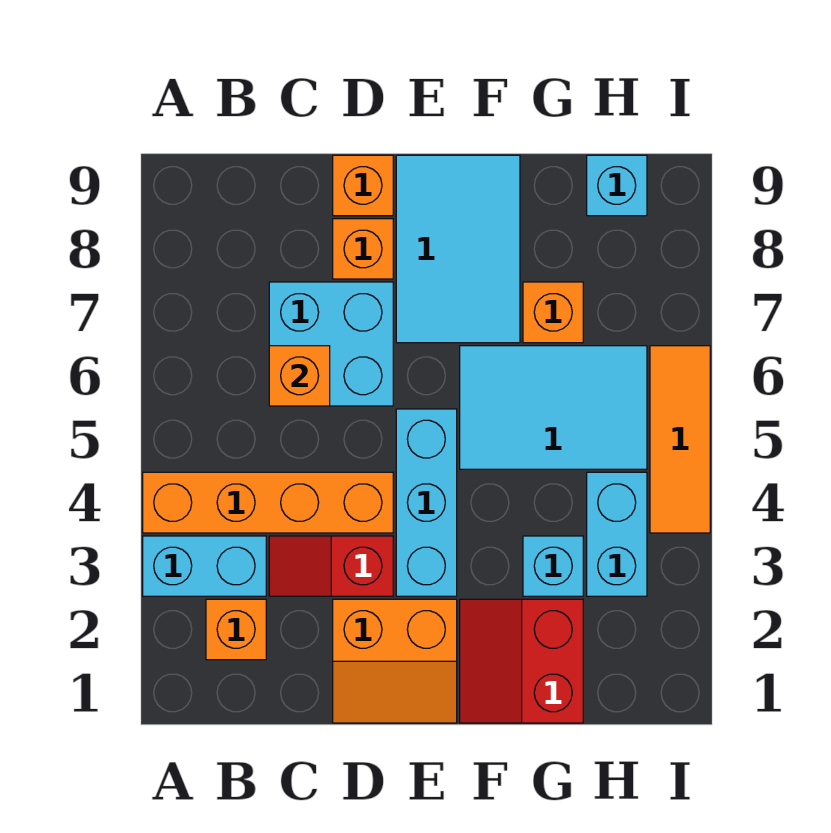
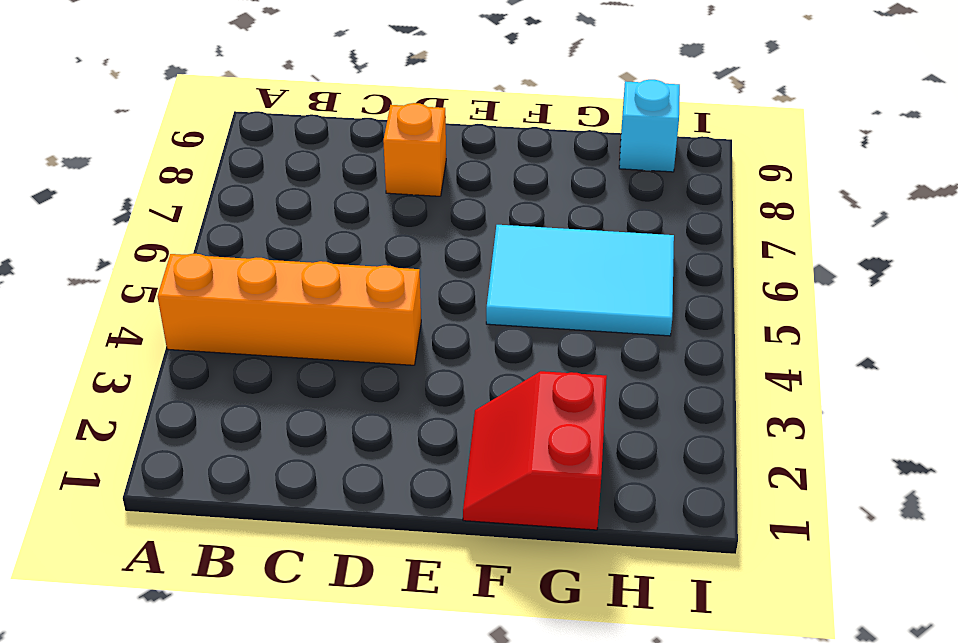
none -> cyan brick A3:B3 level 1
none -> orange brick B2 level 1
none -> red slope C3:D3 level 1 top D

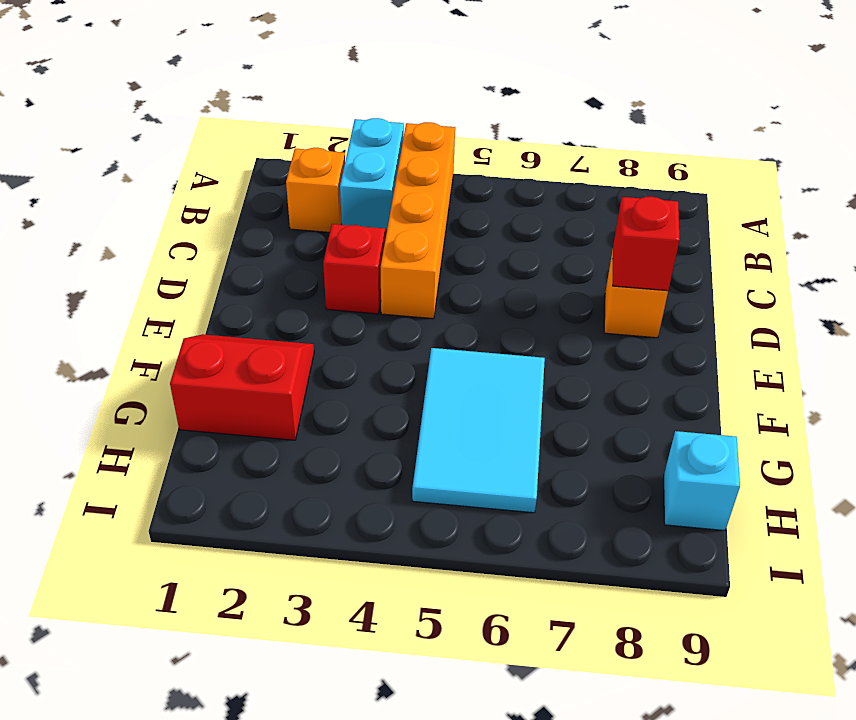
red brick D8 level 2 -> none
none -> cyan brick C6:D7 level 1
none -> orange slope D1:E2 level 1 top 2
none -> orange brick D9 level 1

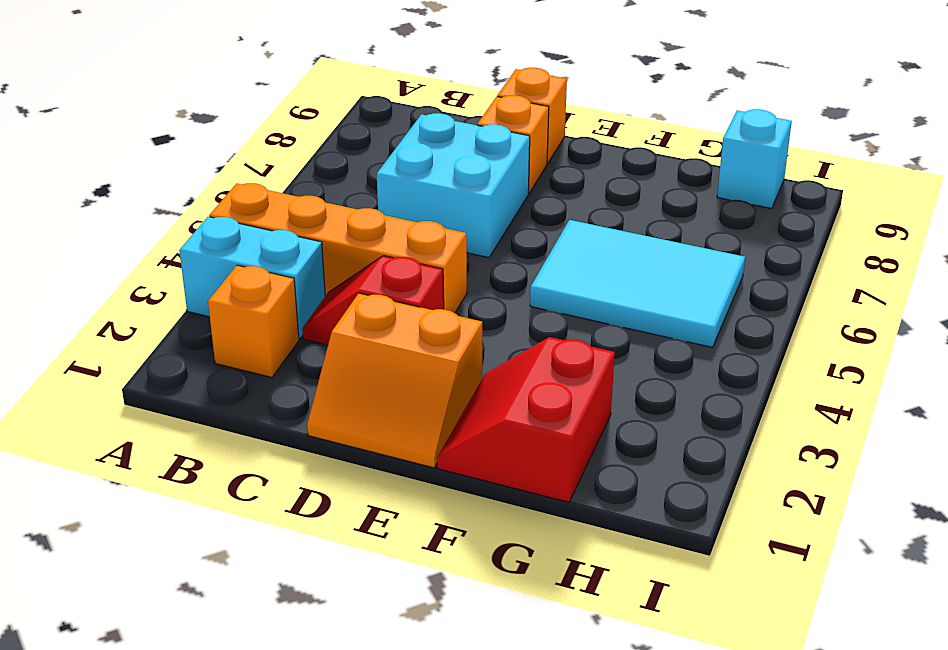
none -> cyan brick E3:E5 level 1
none -> cyan tile E7:F9 level 1
none -> cyan brick G3 level 1

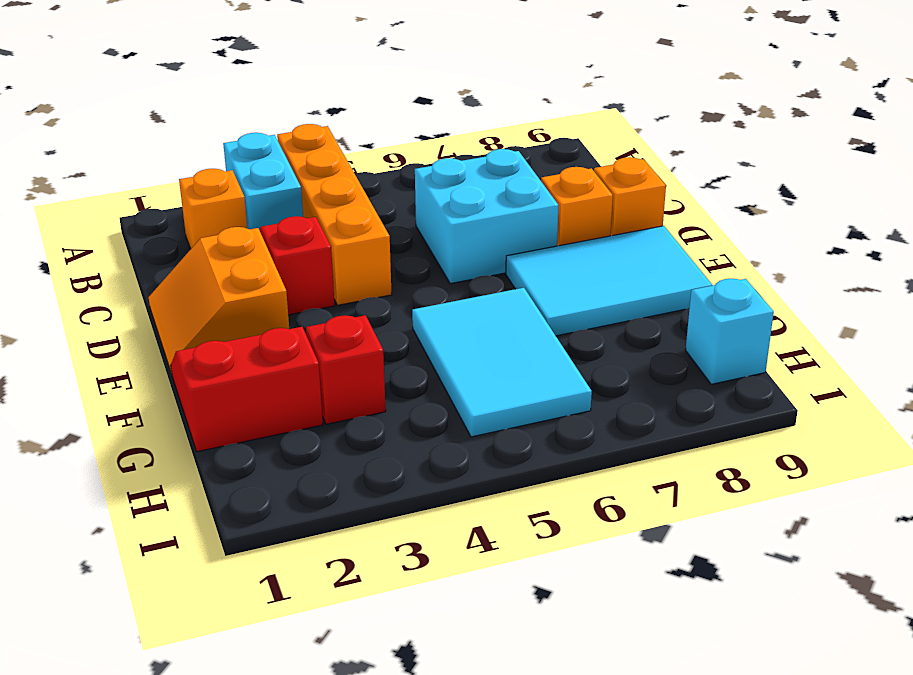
red brick G3 level 1 -> cyan brick G3 level 1
none -> cyan brick E3:E5 level 1
none -> orange brick G7 level 1
none -> cyan brick H3:H4 level 1

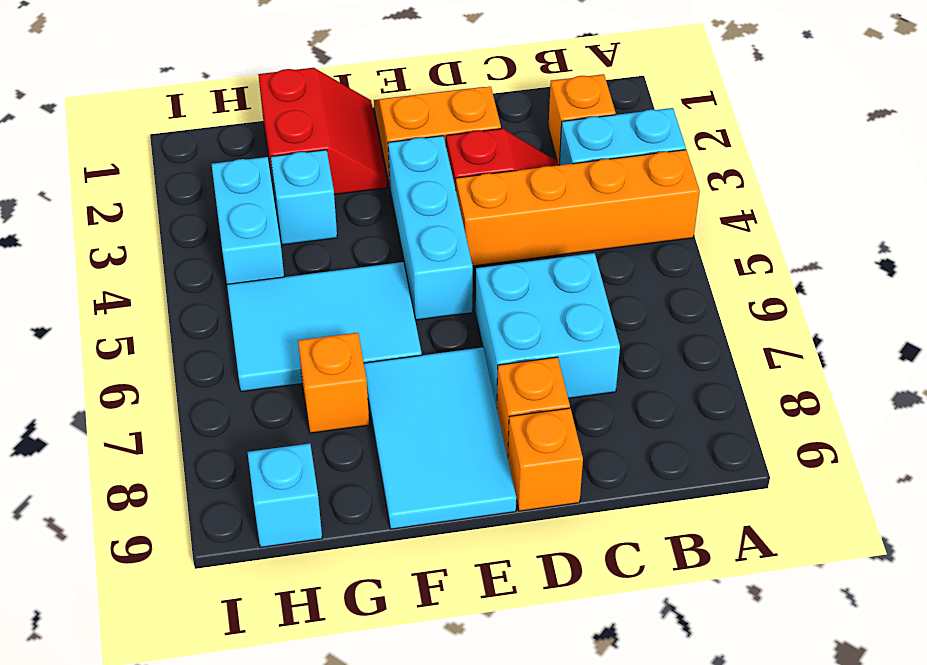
none -> orange tile I4:I6 level 1
none -> orange brick C6 level 2

